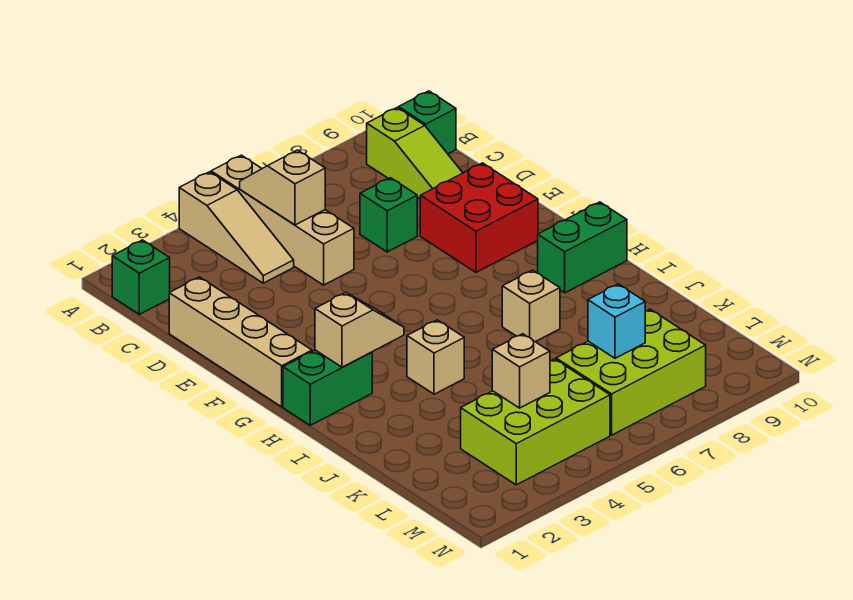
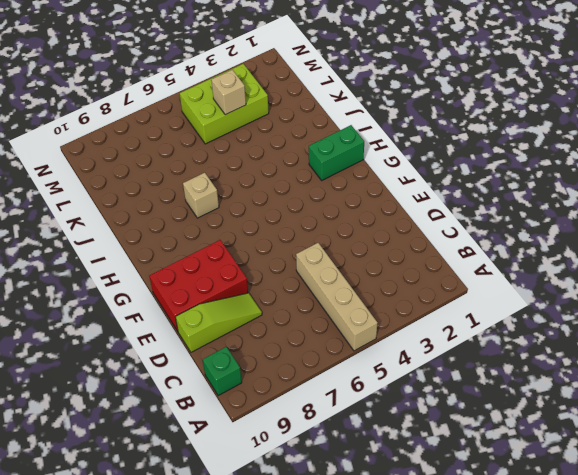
lime slope D8:D10 level 1 top 10 -> lime slope B9:D9 level 1 top B
red brick E8:F10 level 1 -> red brick E8:F9 level 1
none -> tan slope A4:C4 level 1 top A
none -> green brick B1 level 1
none -> tan brick D1:G1 level 1

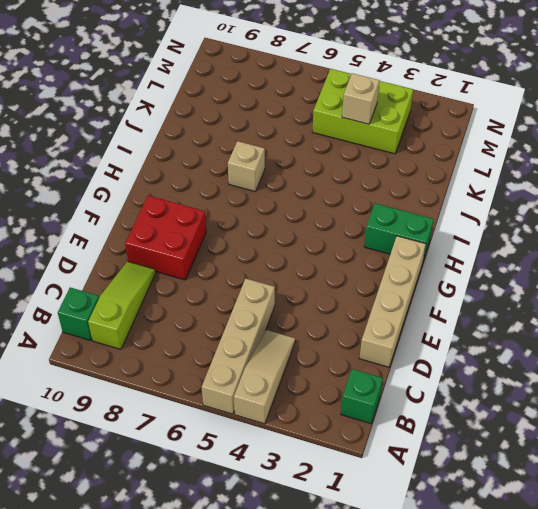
none -> green brick D7 level 1
none -> green brick H9:H10 level 1
none -> tan brick I4 level 1

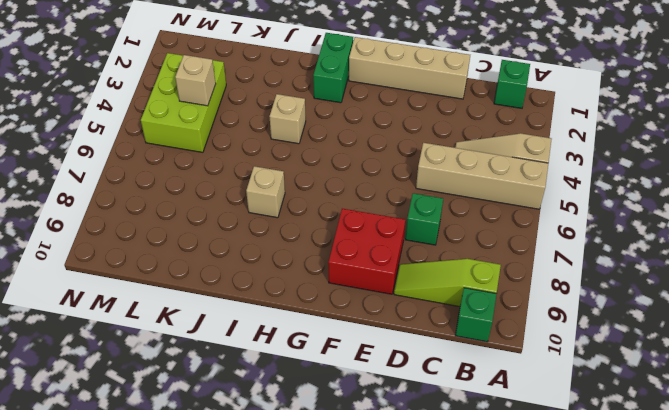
none -> green brick H9:H10 level 1
none -> lime brick L6:M8 level 1
none -> tan slope B5:C5 level 2 top C

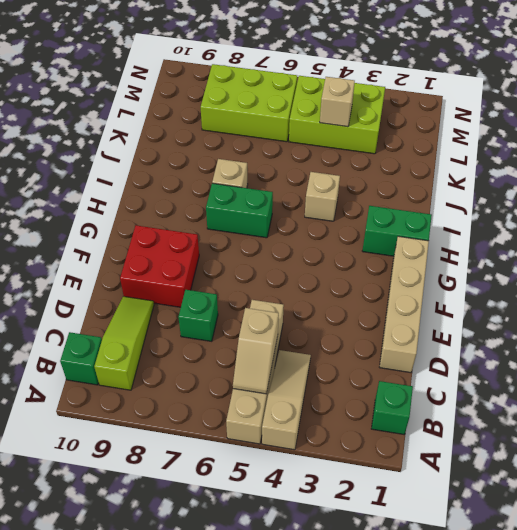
green brick H6:H7 level 1 -> green brick H9:H10 level 1
none -> tan slope H2:H3 level 2 top 2
none -> cyan brick L7 level 2

